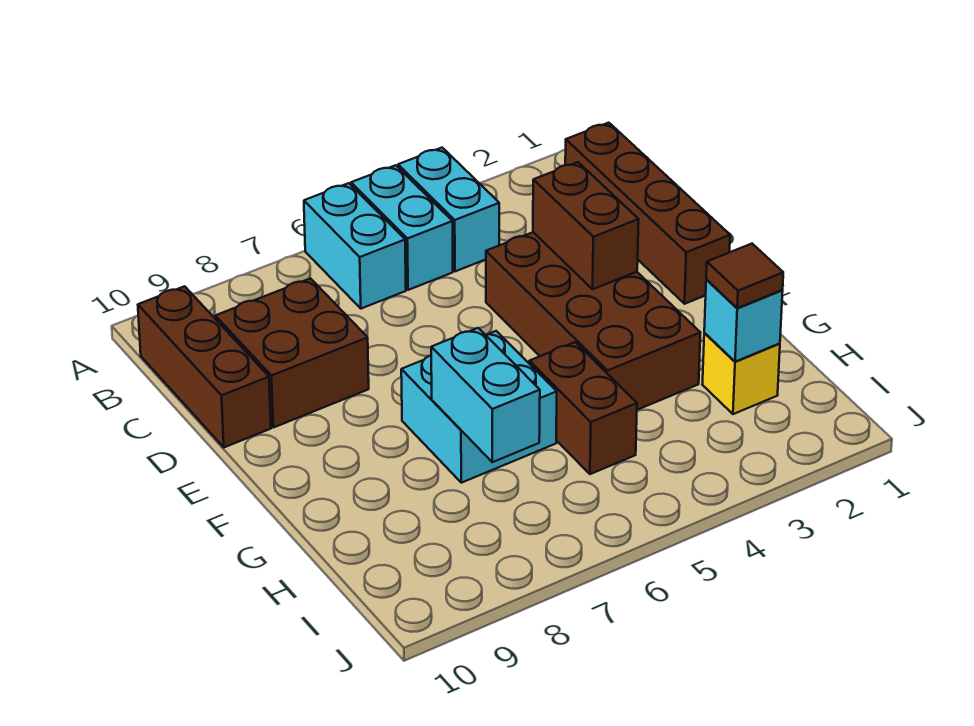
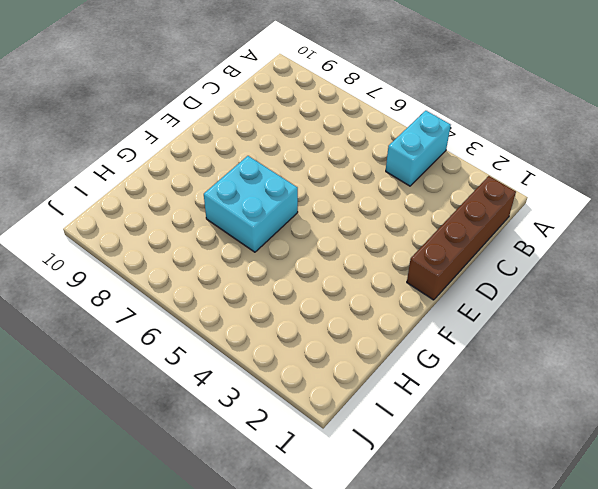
none -> cyan brick A5:B5 level 1
none -> cyan brick A6:B6 level 1
none -> brown brick B10:D10 level 1

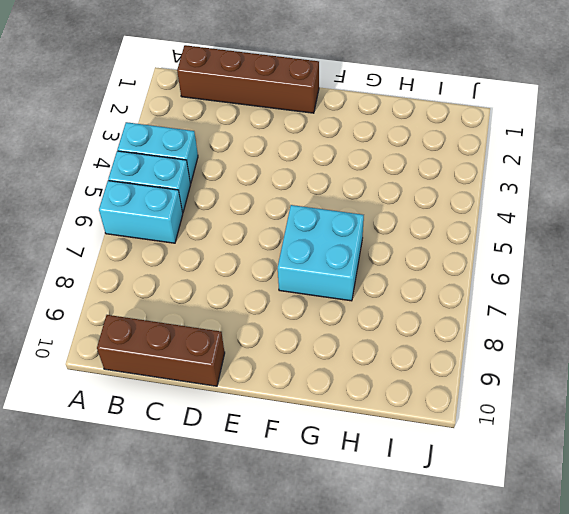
none -> brown brick C8:D9 level 1
none -> brown brick D3:G4 level 1
none -> brown brick G5:H5 level 1

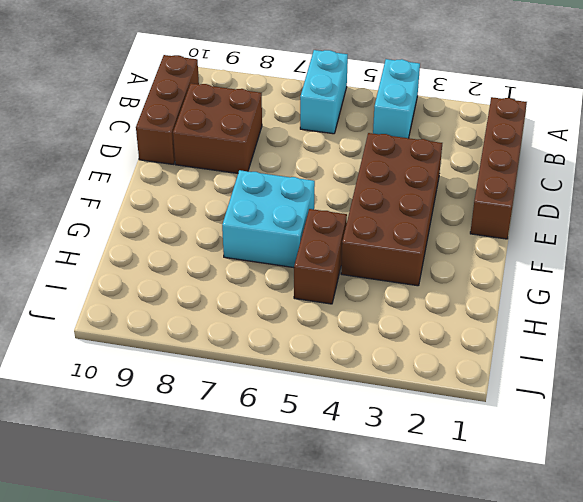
none -> cyan brick A5:B5 level 1
none -> yellow brick H2 level 1
none -> brown brick D3:E3 level 2

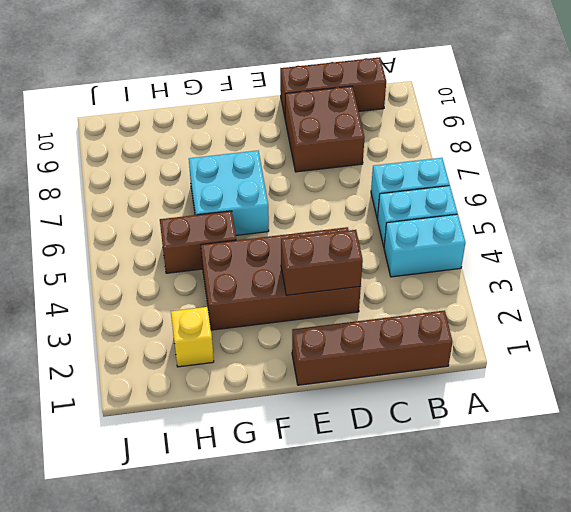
none -> cyan brick G7:H7 level 2
none -> cyan brick H2 level 2
none -> brown tile H2 level 3

